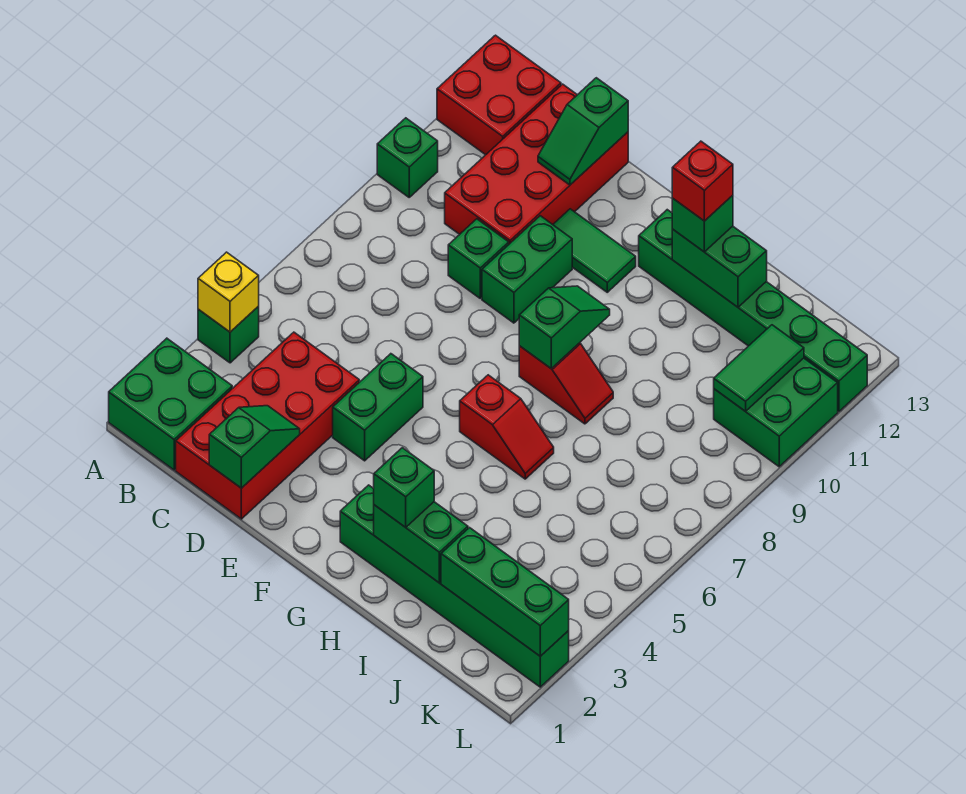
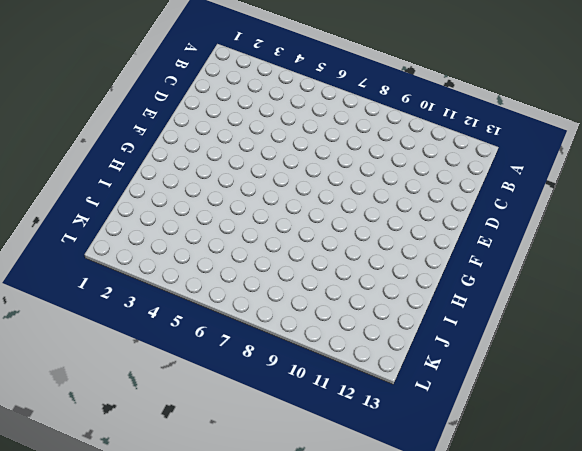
none -> green brick A1:B2 level 1
none -> green brick A4 level 1
none -> green brick A10 level 1

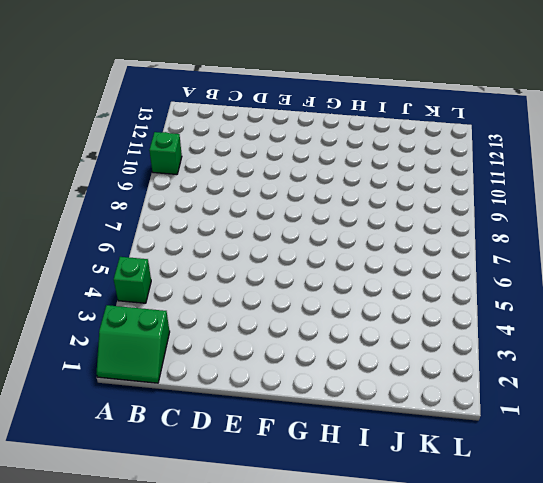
green slope A1:B2 level 1 top 2 -> green brick A1:B2 level 1
none -> red brick A12:B13 level 1
none -> red brick C1:D4 level 1
none -> red brick C10:D13 level 1

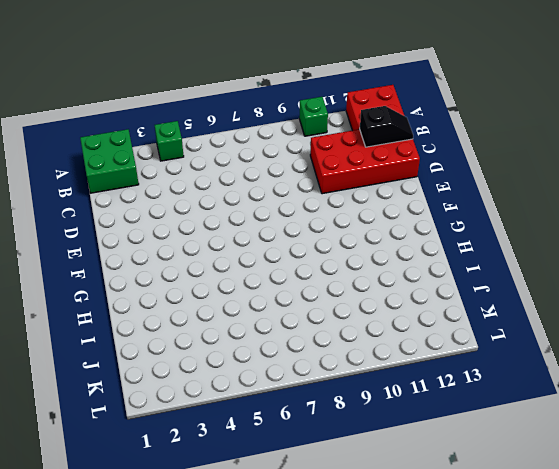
black slope C12:C13 level 2 top 12 -> none
none -> red brick C1:D4 level 1
none -> green brick D9 level 1
none -> green brick E4:E5 level 1

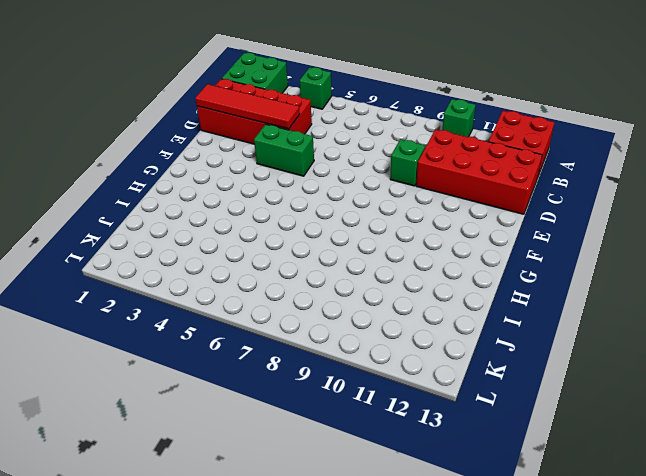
red tile D1:D4 level 2 -> green slope D1:D2 level 2 top 1
none -> green brick E9:E10 level 1
none -> green tile E11:F11 level 1
none -> green brick G2:L2 level 1

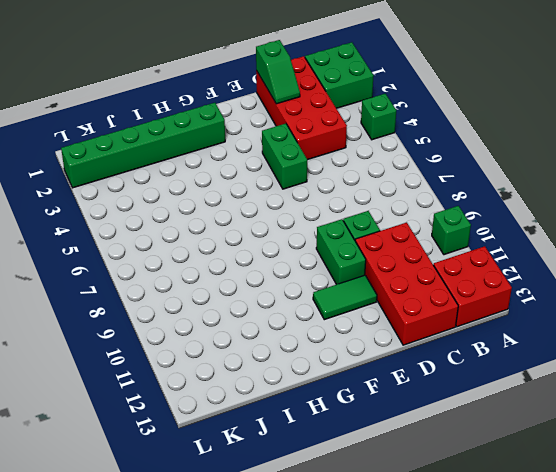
none -> red slope G6:H6 level 1 top G
none -> red slope G8:H8 level 1 top G
none -> green brick G12:L12 level 1

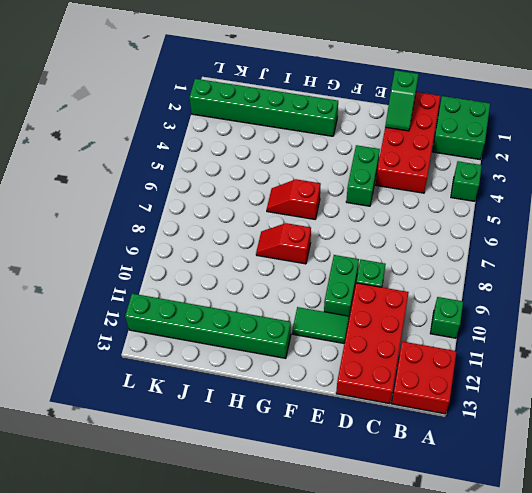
none -> green brick K10:L11 level 1
none -> yellow brick A4 level 2
none -> green slope D12:D13 level 2 top 13

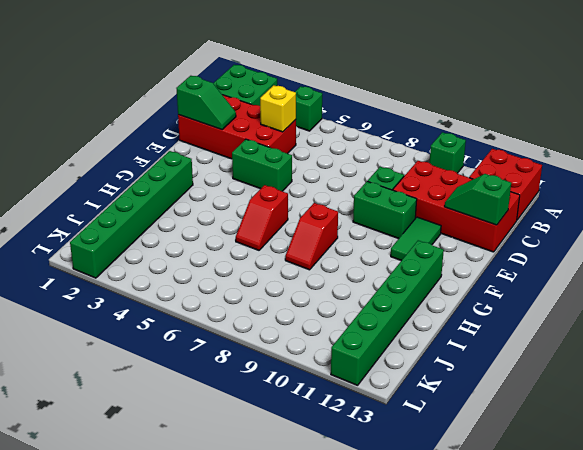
yellow brick C4 level 2 -> yellow brick A4 level 2
none -> green brick K10:L11 level 1
none -> green slope G8:G9 level 2 top 8
none -> green brick H2:I2 level 2

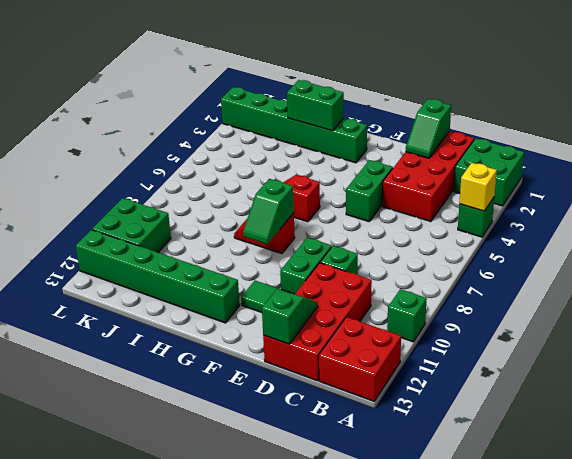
none -> green brick H12:I12 level 2
none -> green brick J2:L2 level 2
none -> green tile K10:K11 level 2

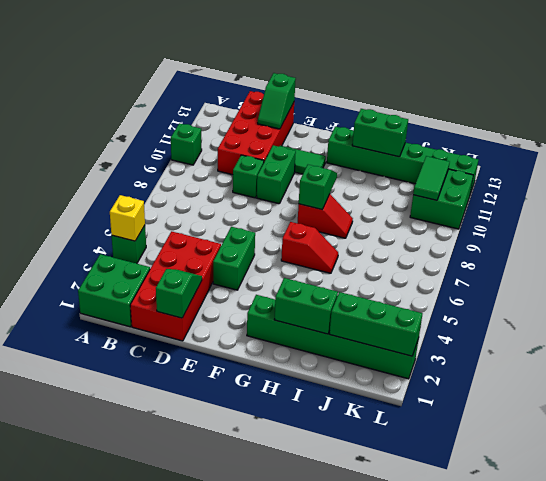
none -> red brick A12:B13 level 1
none -> green brick H2 level 3
none -> green brick H12 level 3

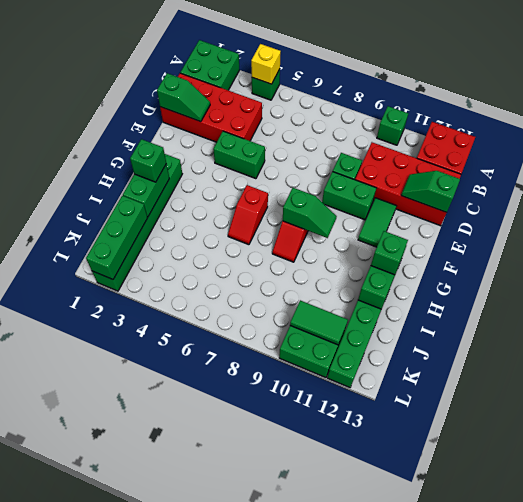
none -> red brick H12 level 4

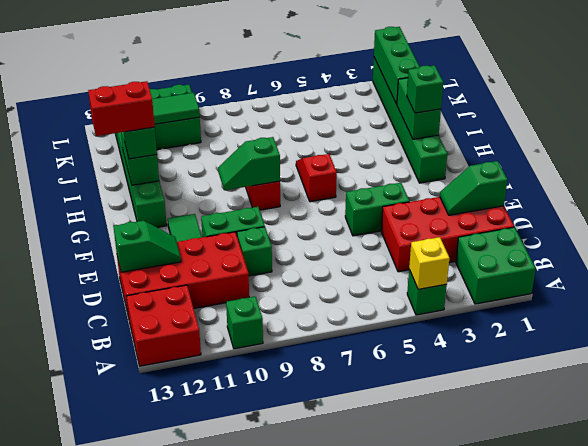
red brick H12:H13 level 4 -> red brick H12 level 4

